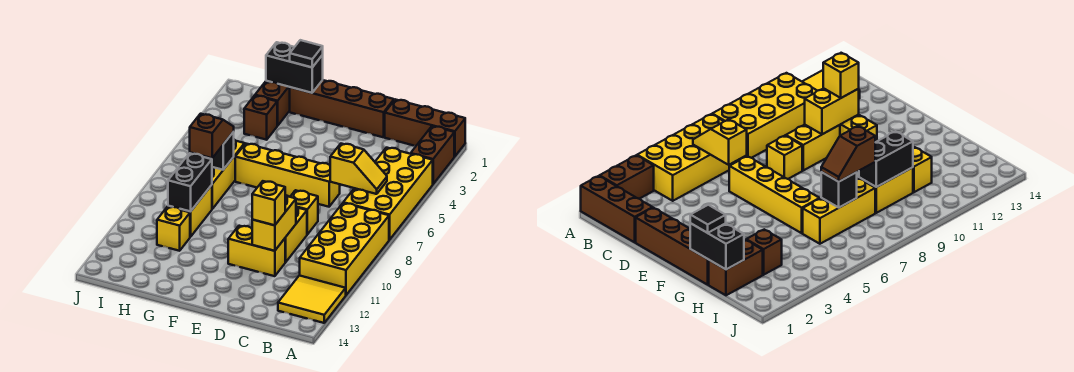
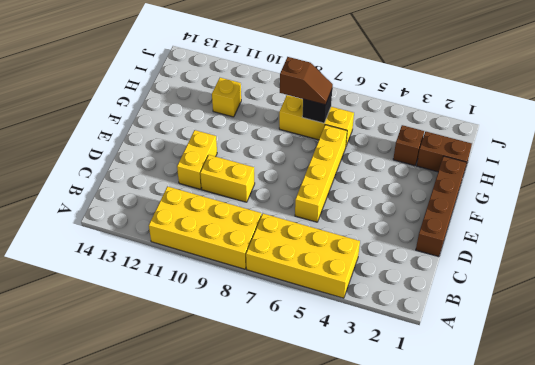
none -> brown brick A1:C1 level 1
none -> brown brick A2:A3 level 1
none -> yellow tile A12:B13 level 1

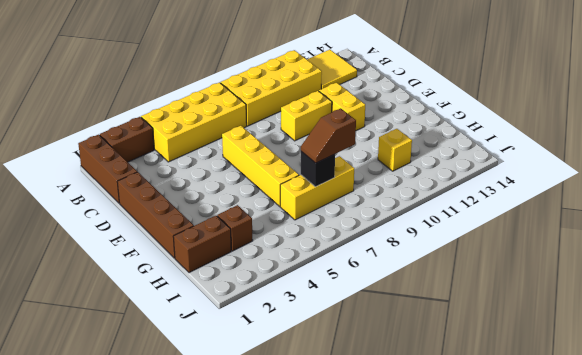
none -> yellow brick D8 level 1
none -> yellow brick H9:H10 level 1
none -> yellow slope B6:C6 level 2 top C

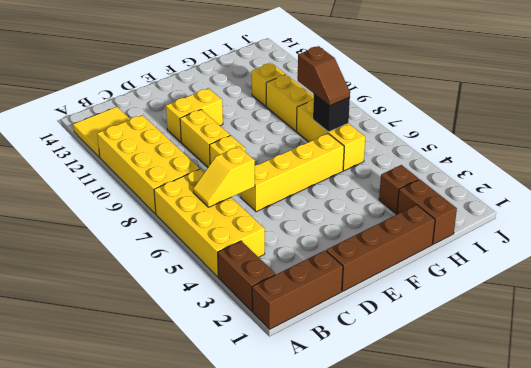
none -> yellow brick D10:D11 level 2
none -> black brick G1:H1 level 2
none -> black brick H9:H10 level 2

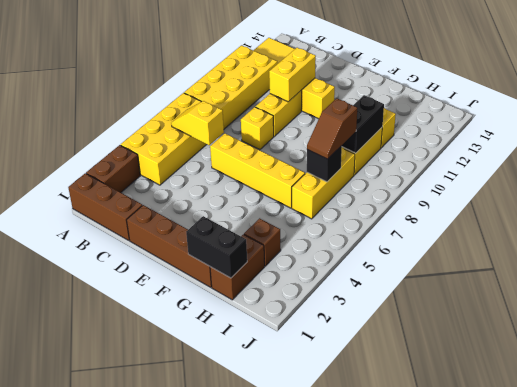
none -> yellow brick D11 level 3
none -> black tile G1 level 3

